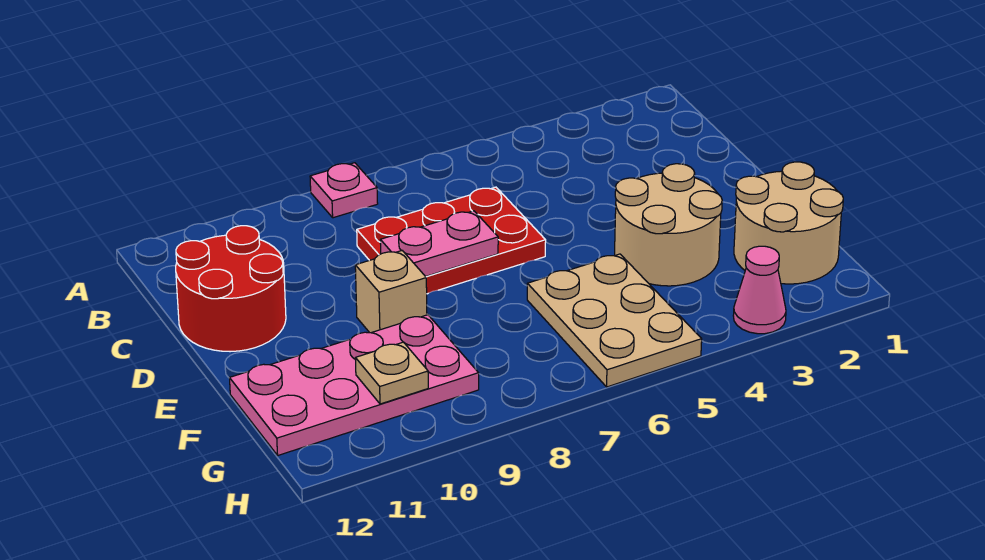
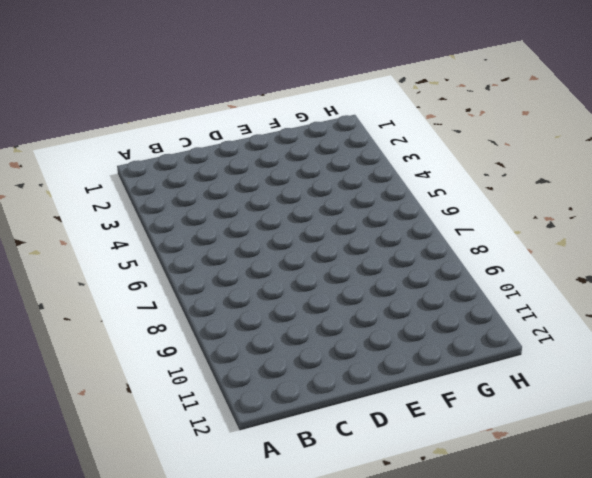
none -> pink plate A8 level 1
none -> red plate C6:D8 level 1

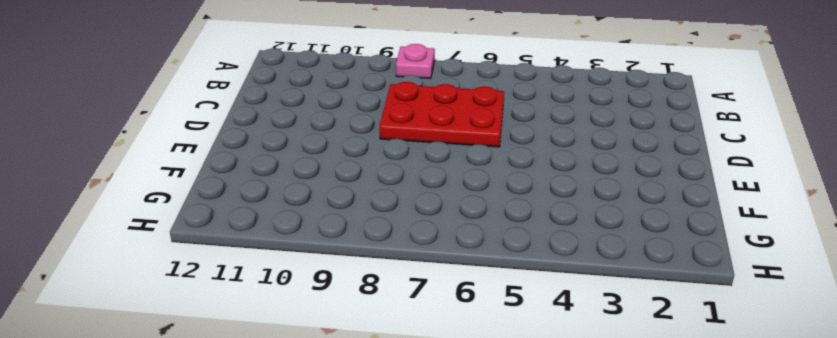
none -> red round brick C11:D12 level 1
none -> tan round brick E3:F4 level 1

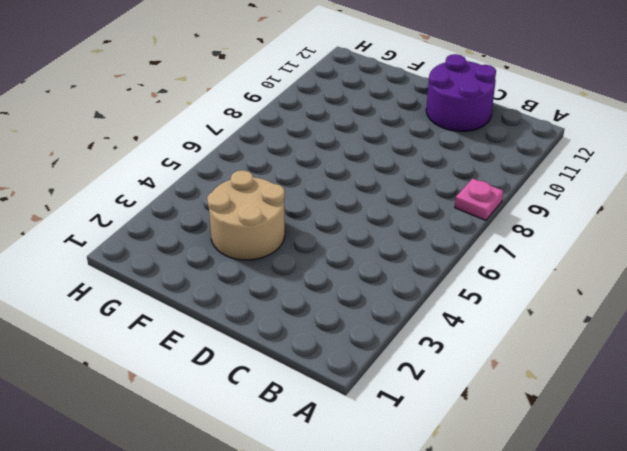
purple round brick C11:D12 level 1 -> red round brick C11:D12 level 1
none -> red plate C6:D8 level 1
none -> tan brick E9 level 1

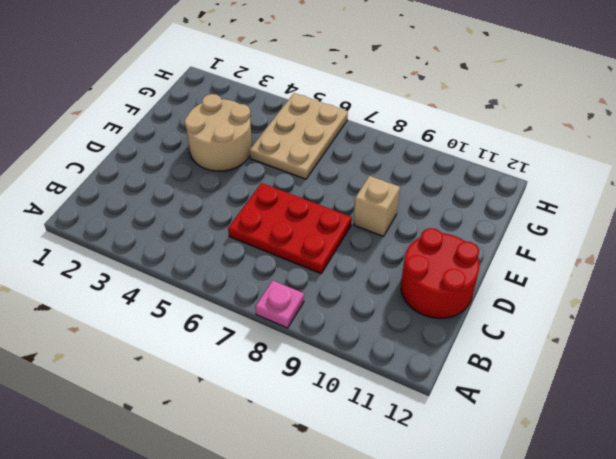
none -> tan round brick F1:G2 level 1
none -> pink plate F9:G12 level 1

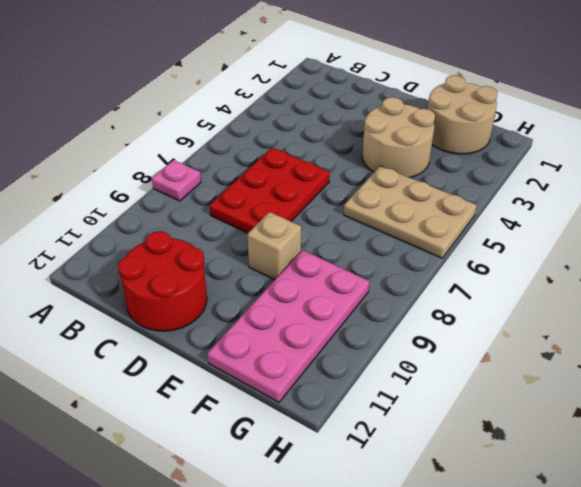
none -> pink cone H3 level 1
none -> pink plate D7:D8 level 2

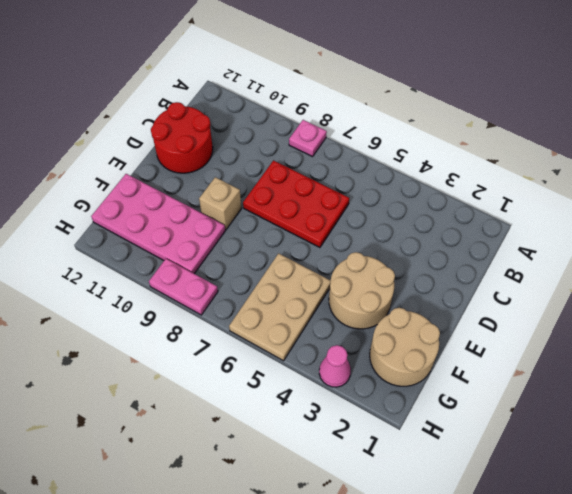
pink plate H8:H9 level 1 -> pink plate D7:D8 level 2
none -> tan plate G10 level 2

